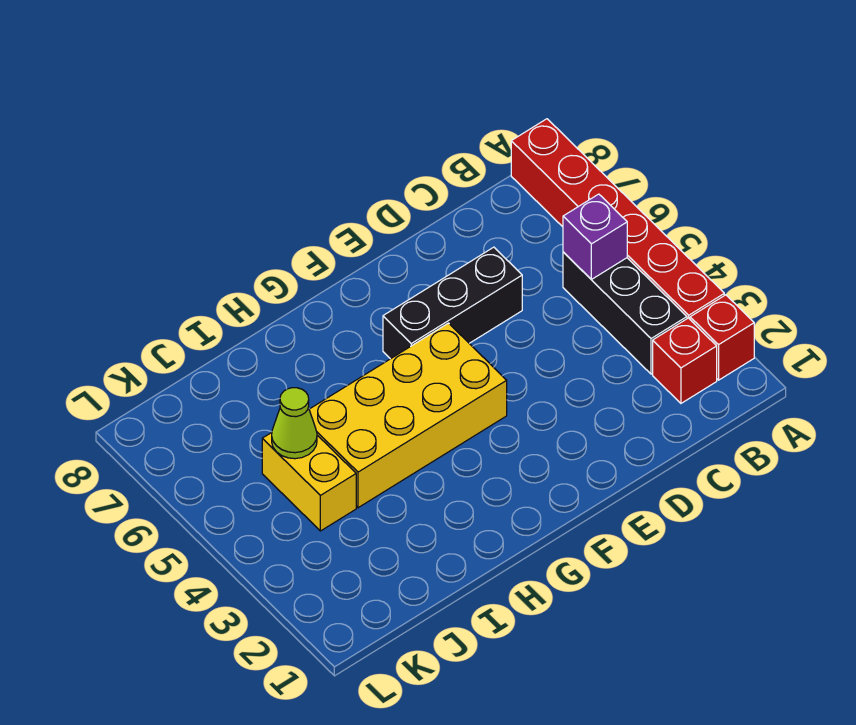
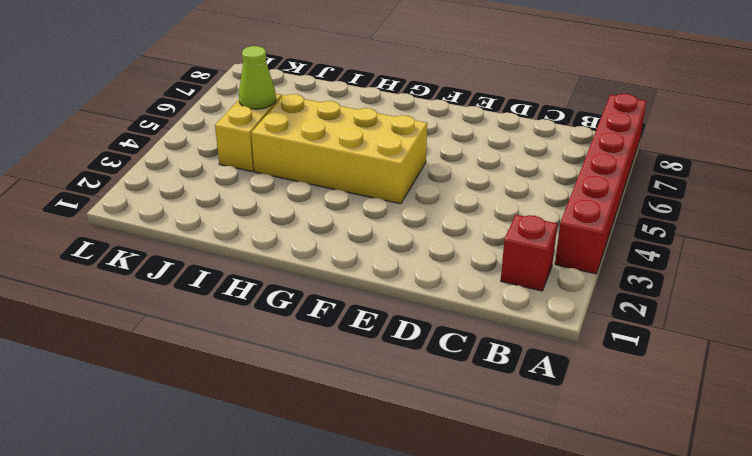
none -> red brick A2 level 1
none -> black brick B3:B5 level 1

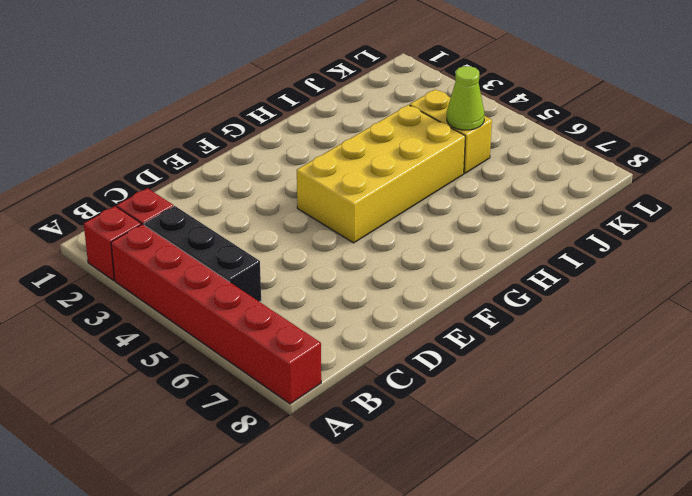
none -> black brick D6:F6 level 1
none -> purple brick B5 level 2

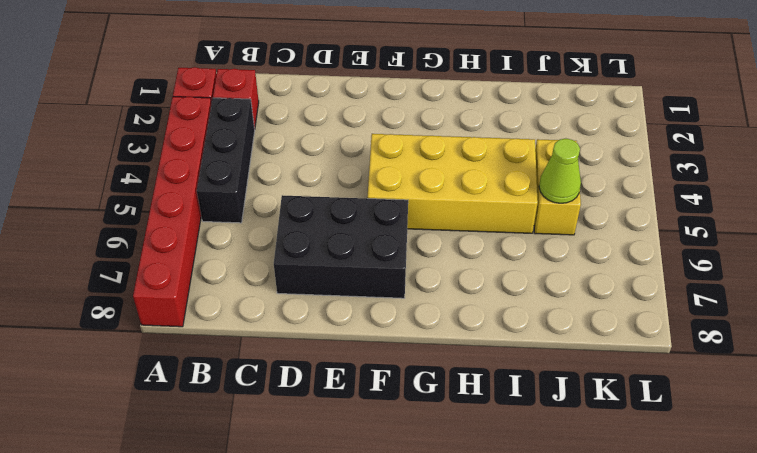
black brick D6:F7 level 1 -> black brick D6:F6 level 1
none -> purple brick B5 level 2

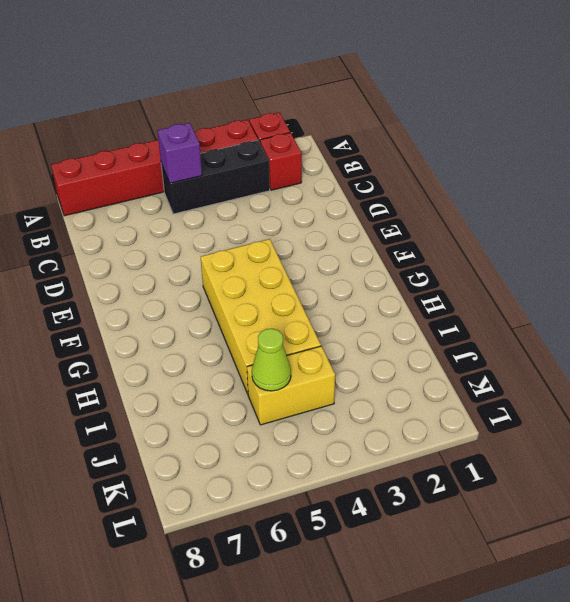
none -> black brick D6:F6 level 1

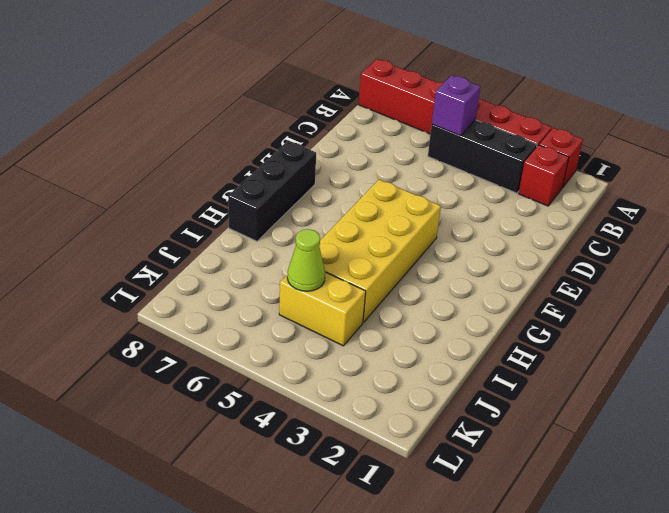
black brick F8:H8 level 1 -> black brick D6:F6 level 1

